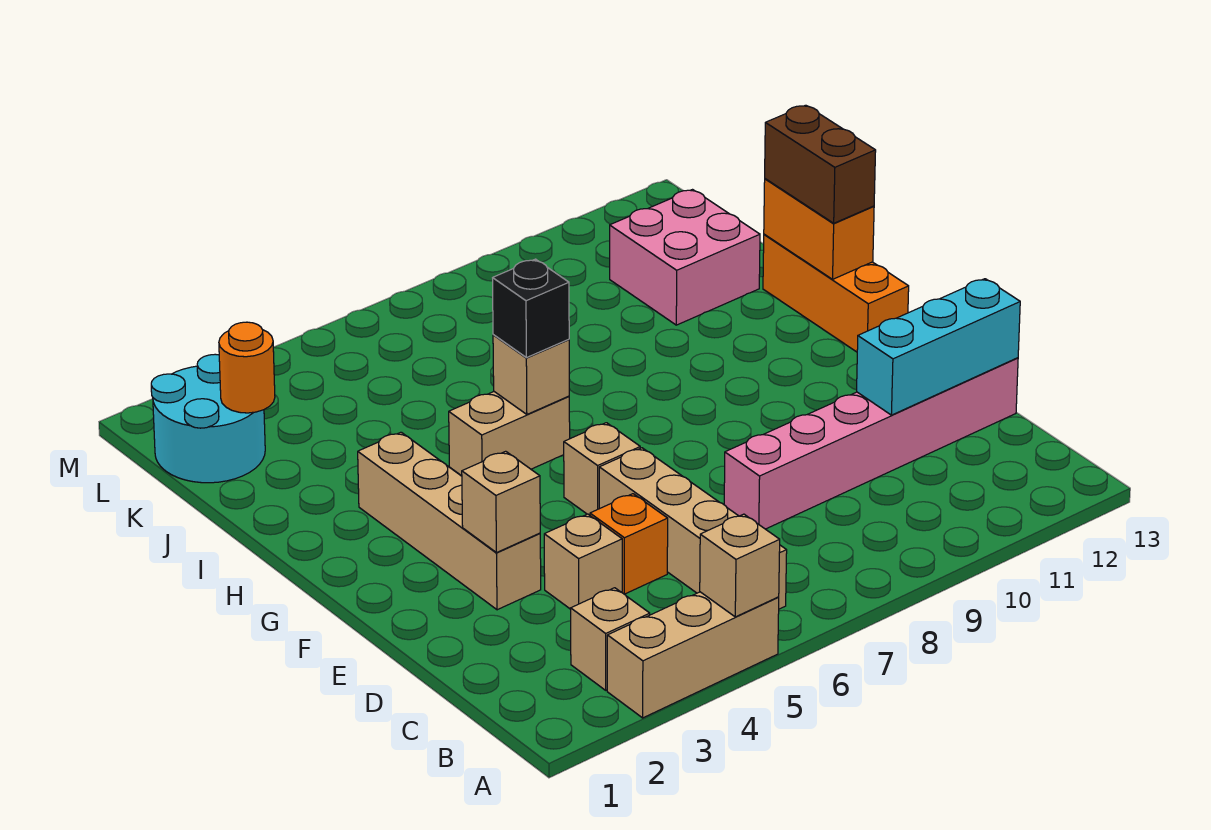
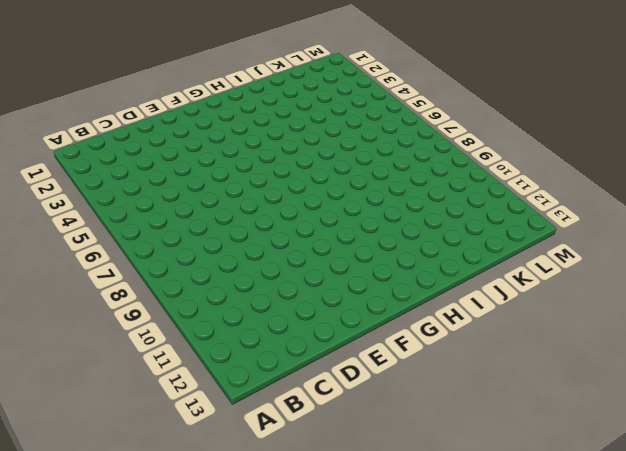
none -> tan brick A3:A5 level 1
none -> tan brick B3 level 1
none -> tan brick B6:E6 level 1

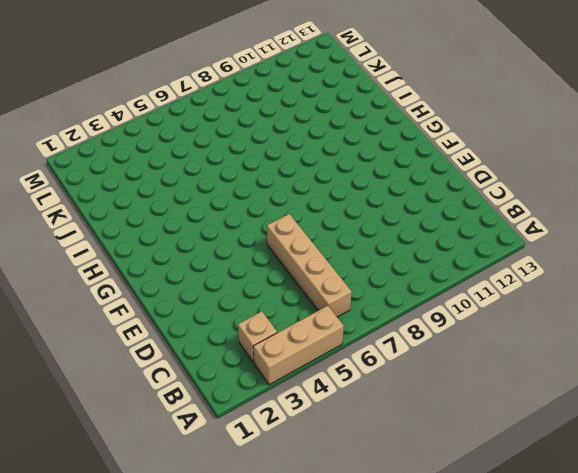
none -> tan brick D4 level 1
none -> orange brick D5 level 1
none -> pink brick D8:D13 level 1

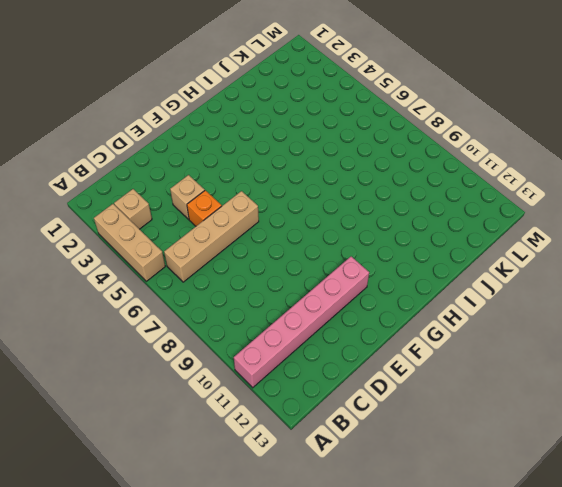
pink brick A11:F11 level 1 -> pink brick D8:D13 level 1
none -> tan brick E3:H3 level 1
none -> tan brick F6 level 1
none -> orange brick G13:I13 level 1

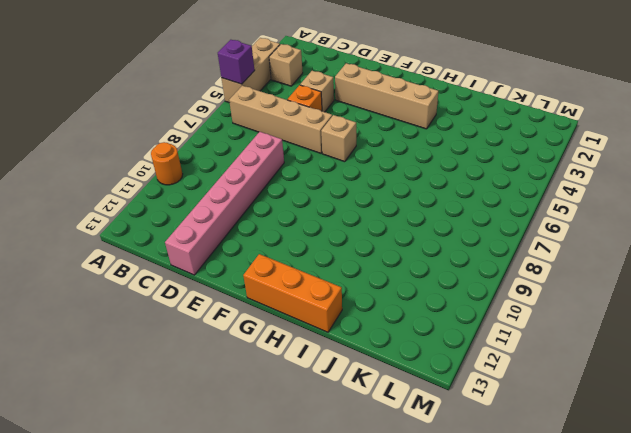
purple brick A5 level 2 -> tan brick A5 level 2
orange round brick A10 level 1 -> orange round brick K2 level 2
none -> tan brick H5:H6 level 1
none -> pink brick J11:K12 level 1
none -> cyan round brick K1:L2 level 1

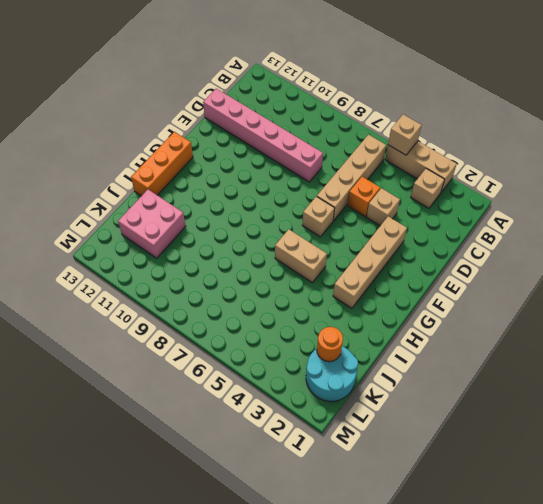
none -> cyan brick D11:D13 level 2
none -> tan brick E3 level 2
none -> tan brick H6 level 2

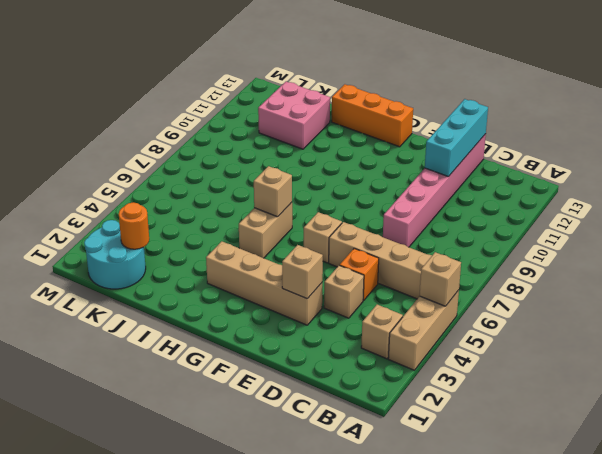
none -> orange brick H13:I13 level 2
none -> black brick H6 level 3
none -> brown brick H13:I13 level 3

